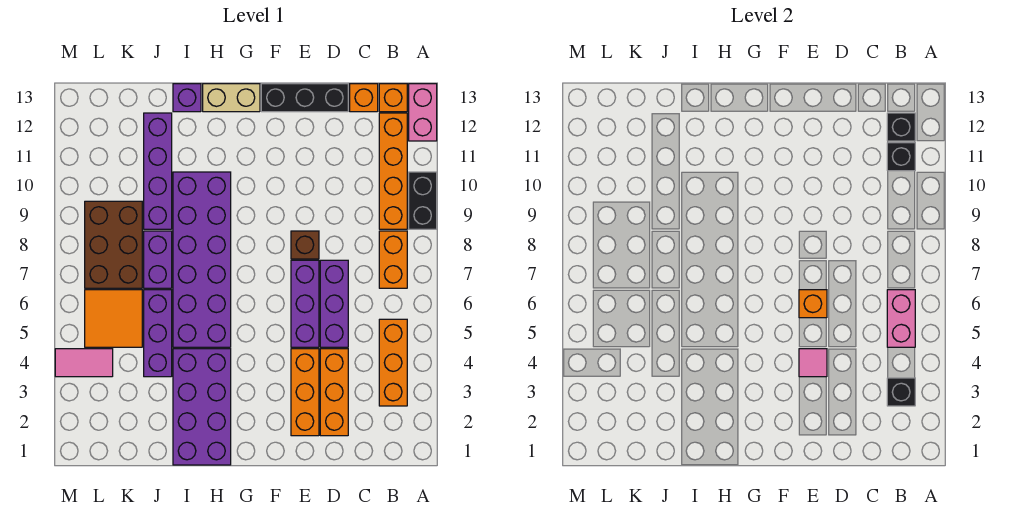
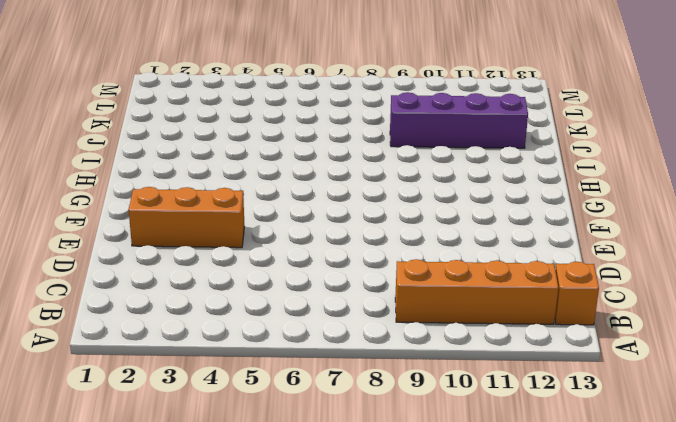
none -> black brick A9:A10 level 1
none -> pink brick A12:A13 level 1
none -> orange brick B3:B5 level 1

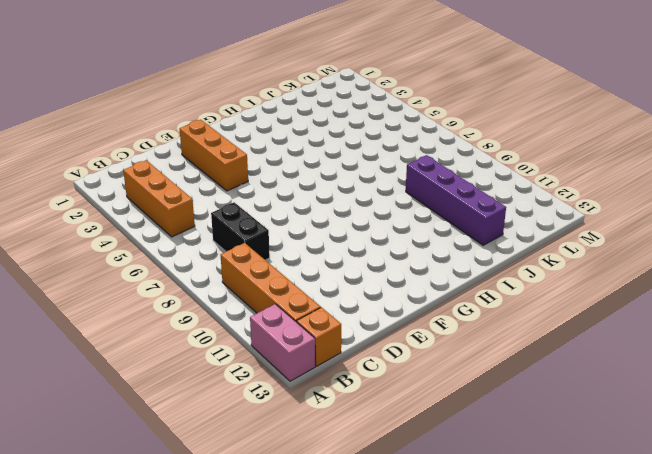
black brick C7:C8 level 1 -> black brick A9:A10 level 1
none -> orange brick B7:B8 level 1
none -> orange brick C13 level 1
none -> orange brick D2:D4 level 1

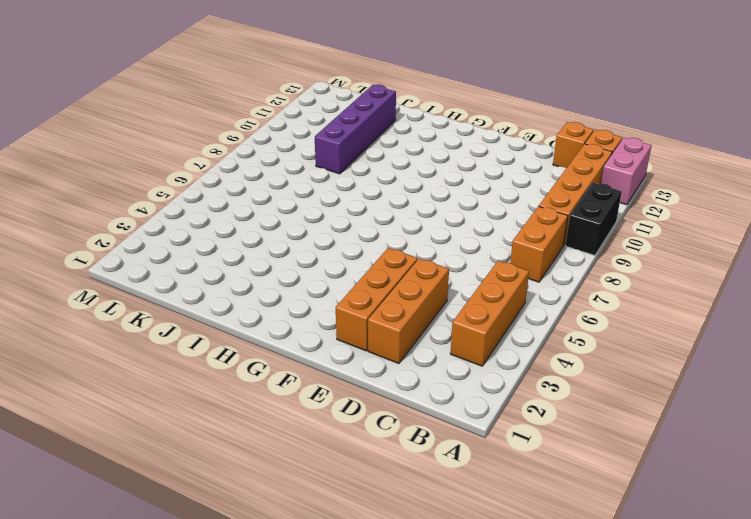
none -> purple brick D5:D7 level 1
none -> black brick D13:F13 level 1
none -> purple brick E5:E7 level 1

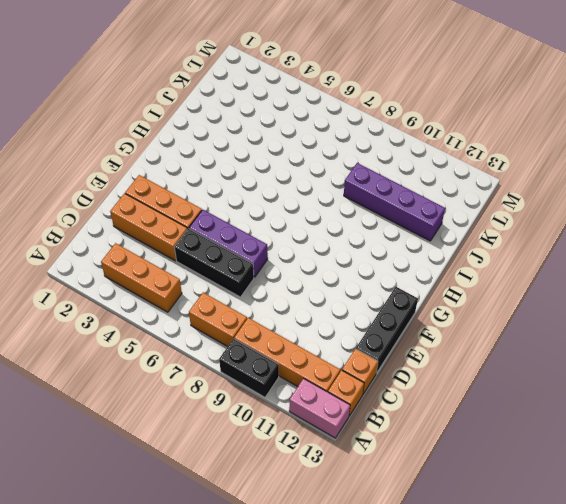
black brick D5:D7 level 1 -> purple brick D5:D7 level 1
none -> brown brick E8 level 1
none -> tan brick G13:H13 level 1
none -> purple brick H1:I4 level 1

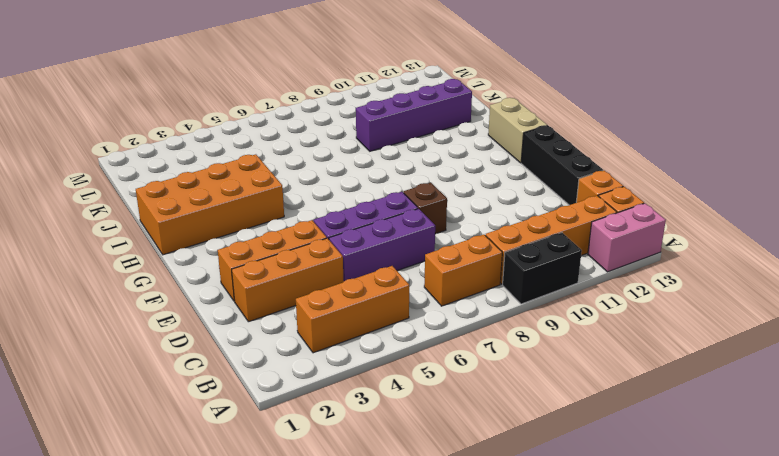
orange brick H1:I4 level 1 -> purple brick H1:I4 level 1
none -> purple brick H5:I10 level 1
none -> purple brick I13 level 1
none -> purple brick J4:J6 level 1

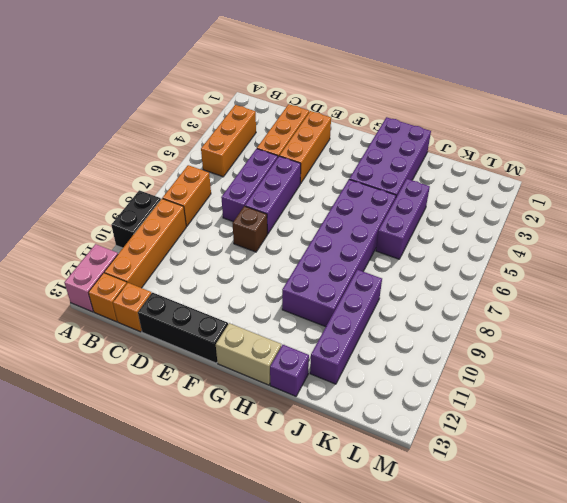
none -> purple brick J7:J8 level 1
none -> orange tile K5:L6 level 1
none -> brown brick K7:L9 level 1

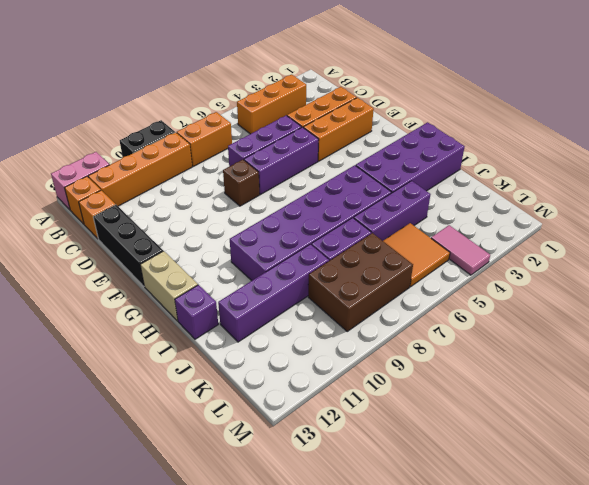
none -> black brick B3 level 2
none -> pink brick B5:B6 level 2
none -> black brick B11 level 2

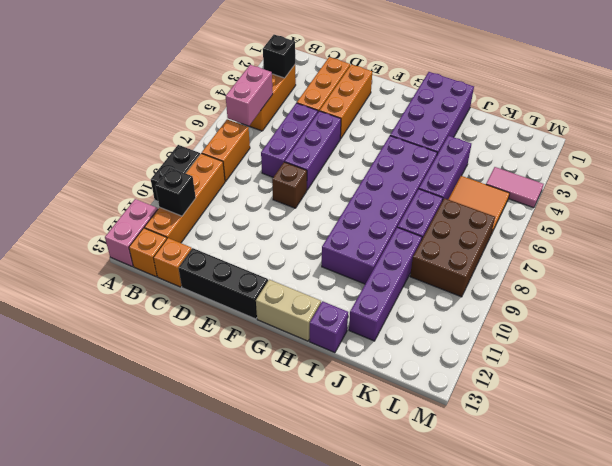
none -> black brick B12 level 2
none -> pink tile E4 level 2
none -> orange brick E6 level 2

